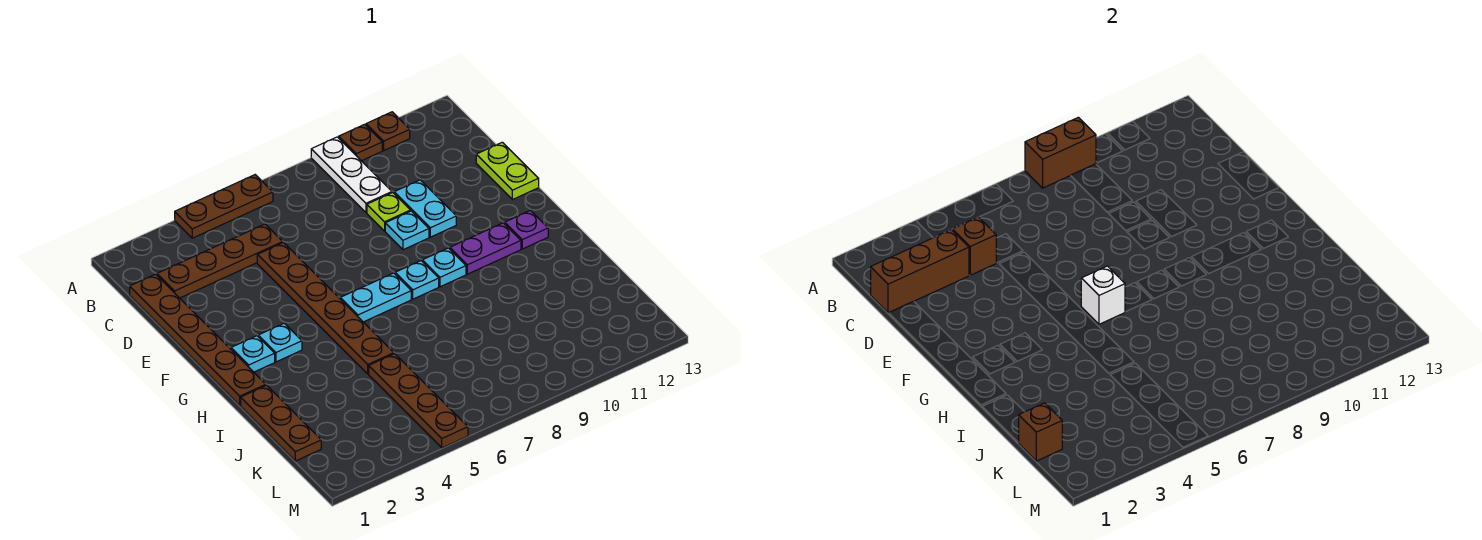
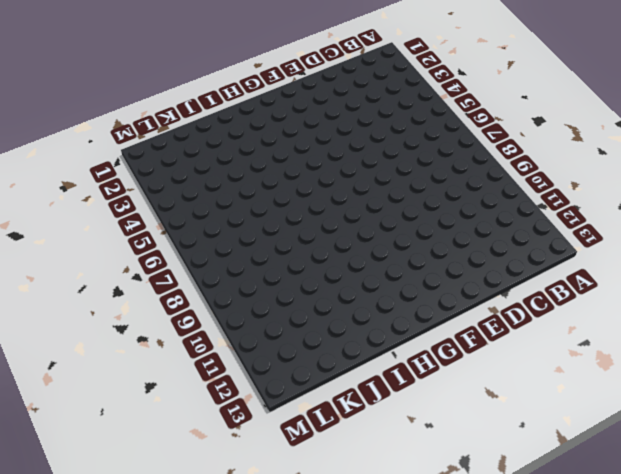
none -> brown plate A4:A6 level 1
none -> white plate A9:C9 level 1
none -> brown plate A10 level 1

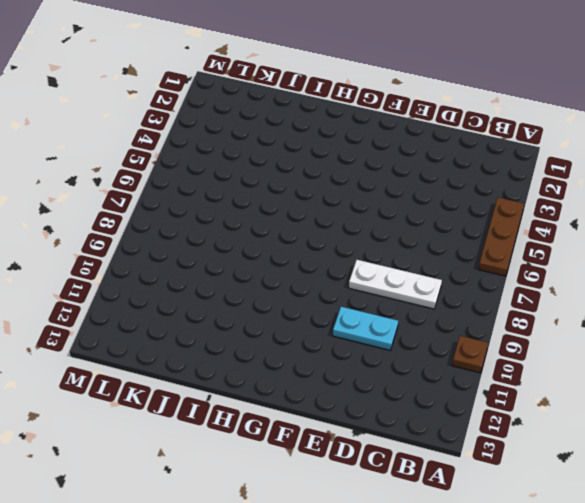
white plate C8:E8 level 1 -> white plate A9:C9 level 1
none -> brown plate A11 level 1
none -> brown plate C1:H1 level 1
none -> brown plate C2:C5 level 1

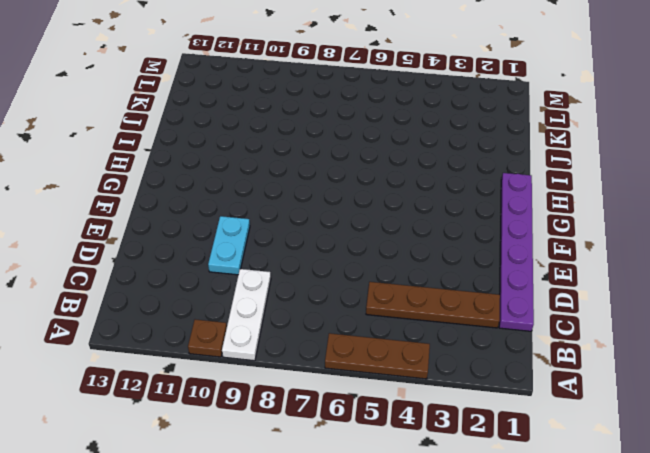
purple plate C1:H1 level 1 -> brown plate C1:H1 level 1
none -> brown plate A11 level 1
none -> brown plate D5:I5 level 1
none -> lime plate D9 level 1

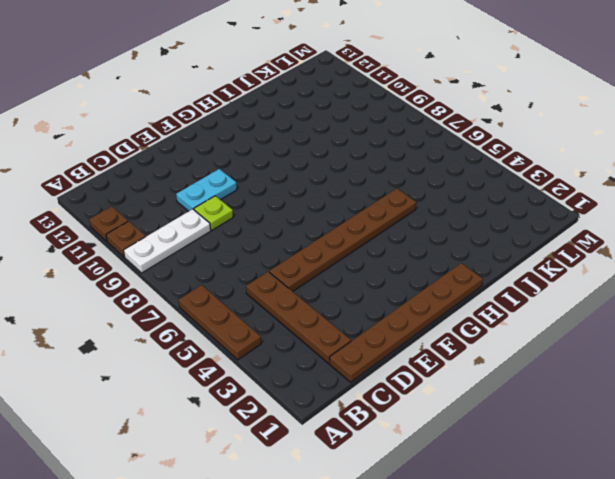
none -> lime plate D13:E13 level 1
none -> cyan plate E9 level 1
none -> cyan plate G2 level 1

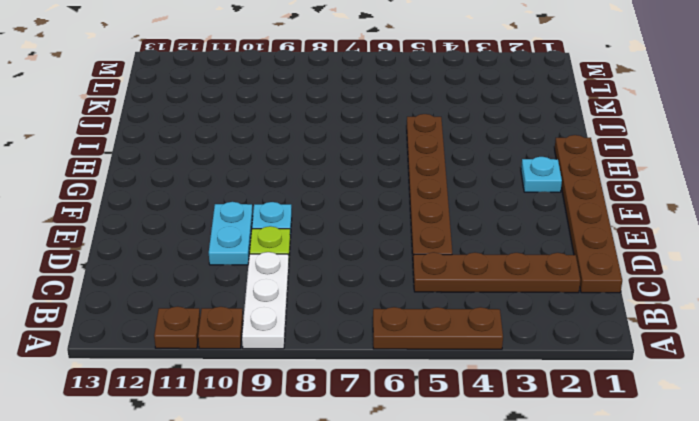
none -> lime plate D13:E13 level 1
none -> cyan plate G3 level 1
none -> cyan plate G6:G7 level 1

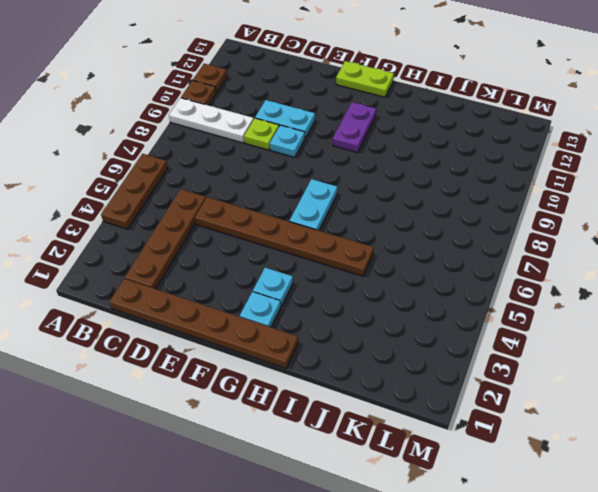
lime plate F13:G13 level 1 -> lime plate D13:E13 level 1
none -> cyan plate G8 level 1
none -> cyan plate G9 level 1
none -> purple plate G12 level 1

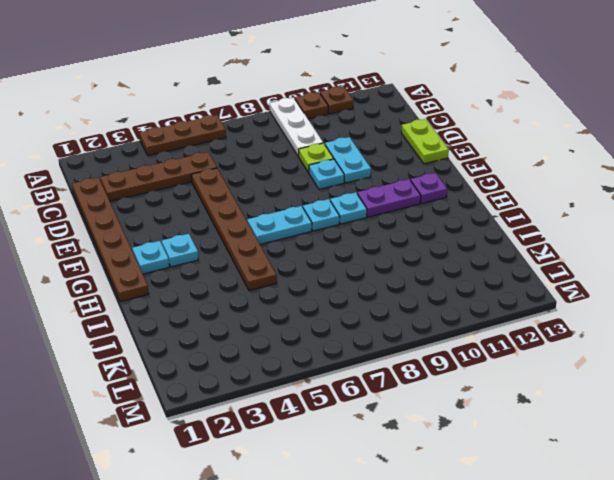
none -> brown plate I1:K1 level 1
none -> brown plate J5:M5 level 1
none -> brown brick A8:A9 level 2

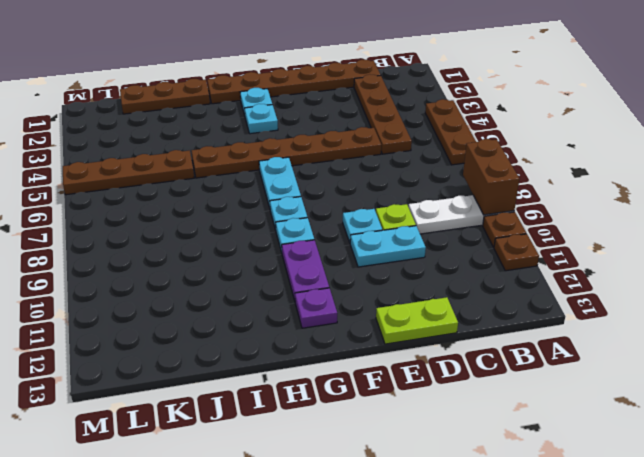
none -> brown brick C1:C3 level 2
none -> brown brick C4 level 2
none -> white brick G6 level 2

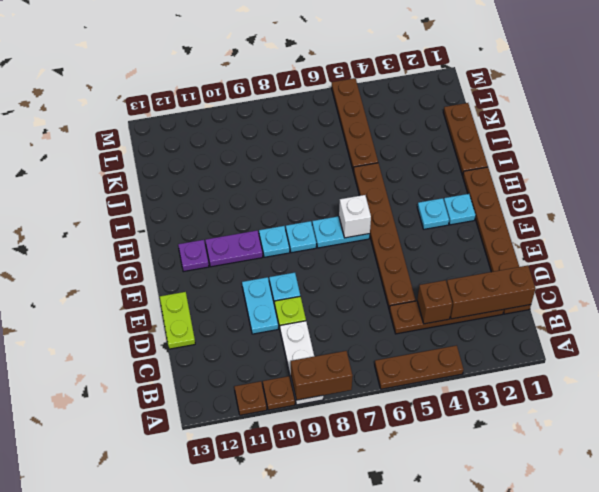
none -> brown brick K1 level 2

